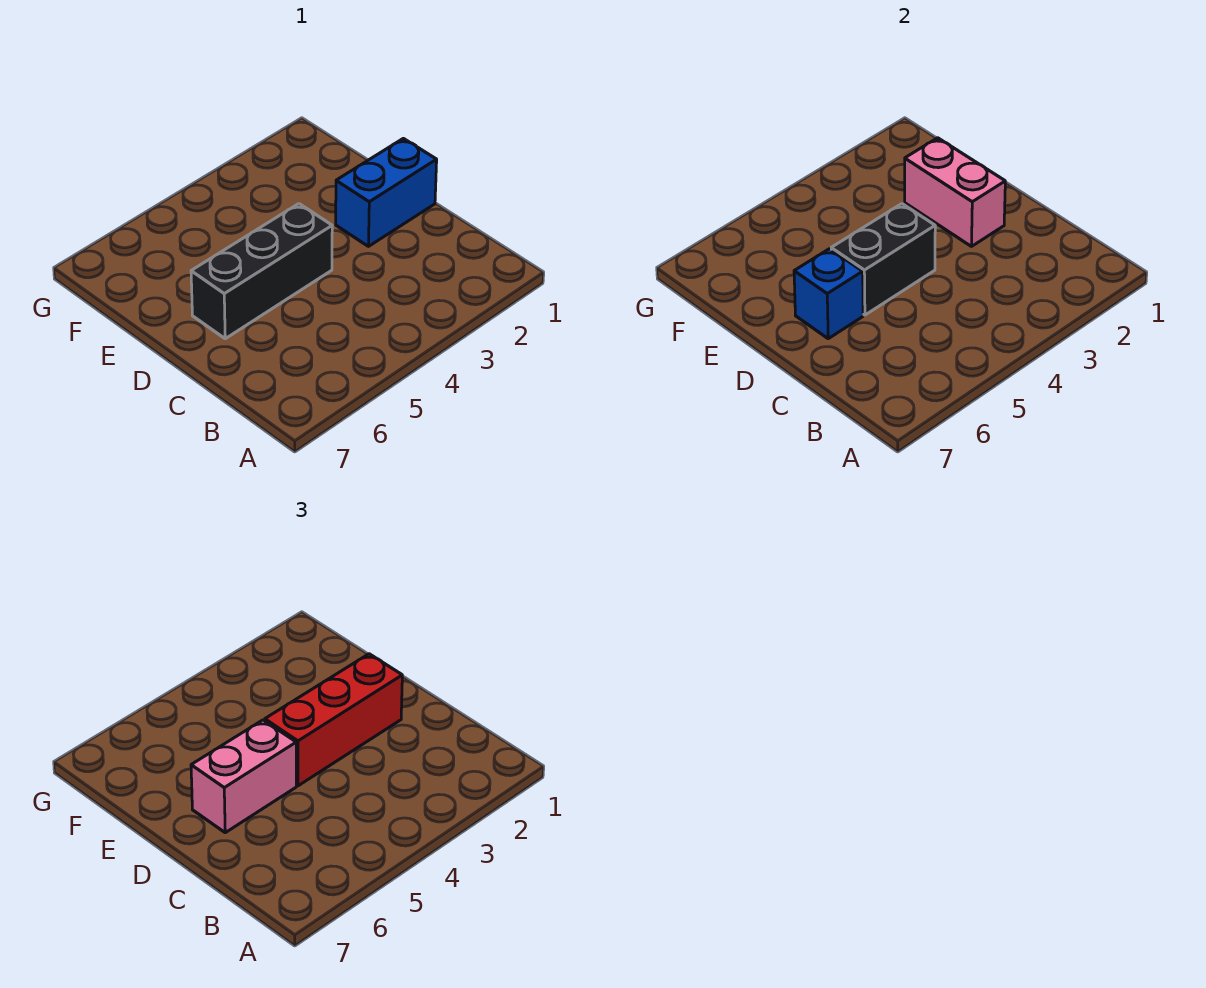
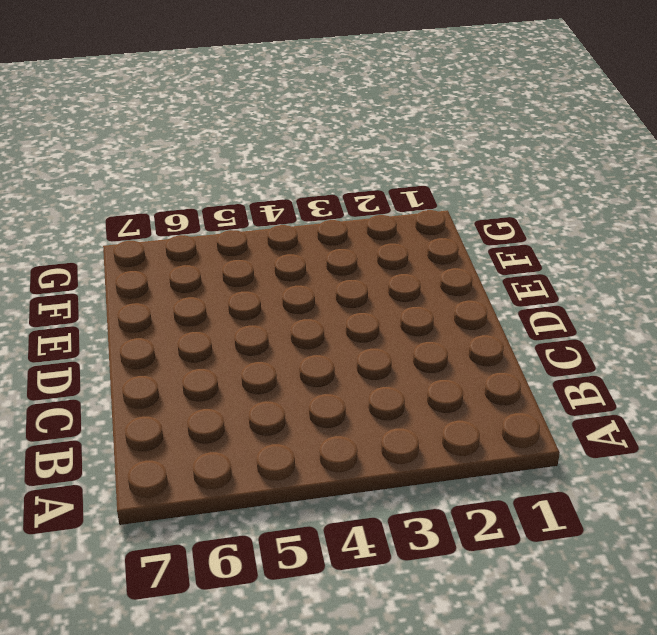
none -> blue brick D1:D2 level 1
none -> black brick D4:D6 level 1

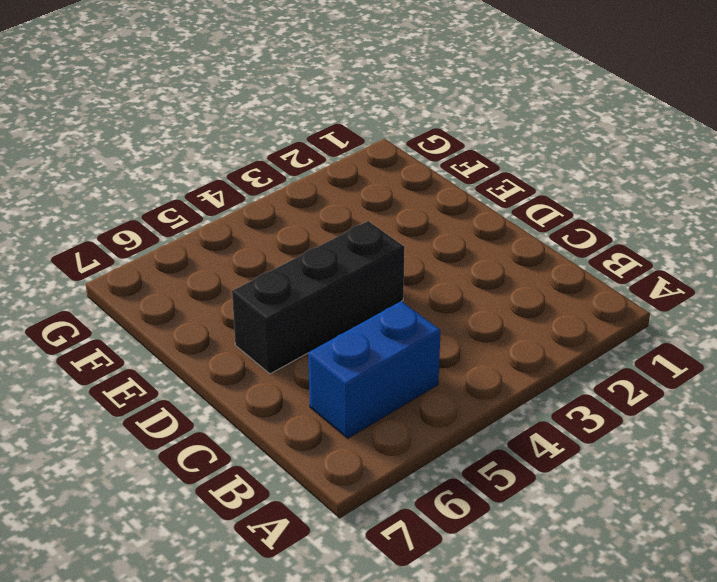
blue brick B5:B6 level 1 -> blue brick D1:D2 level 1
none -> pink brick D2:E2 level 2
none -> black brick D4:D5 level 2

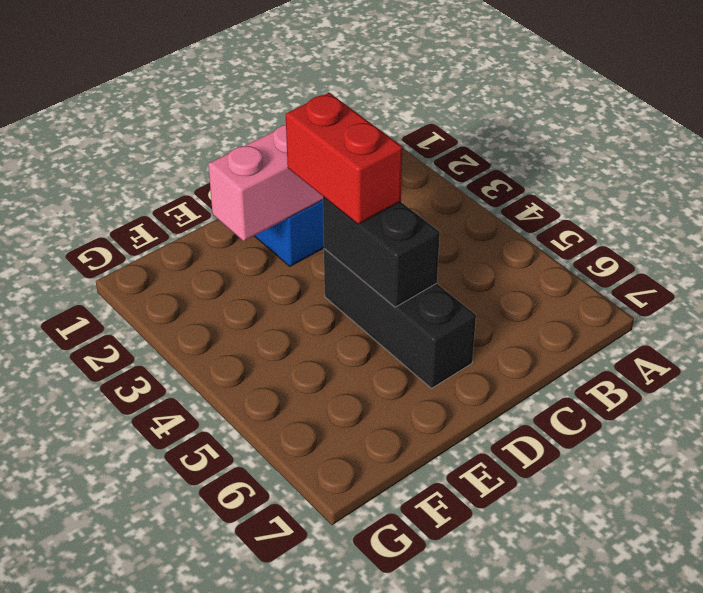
red brick D3:D4 level 3 -> red brick D2:D4 level 3
none -> blue brick D6 level 2
none -> pink brick D5:D6 level 3

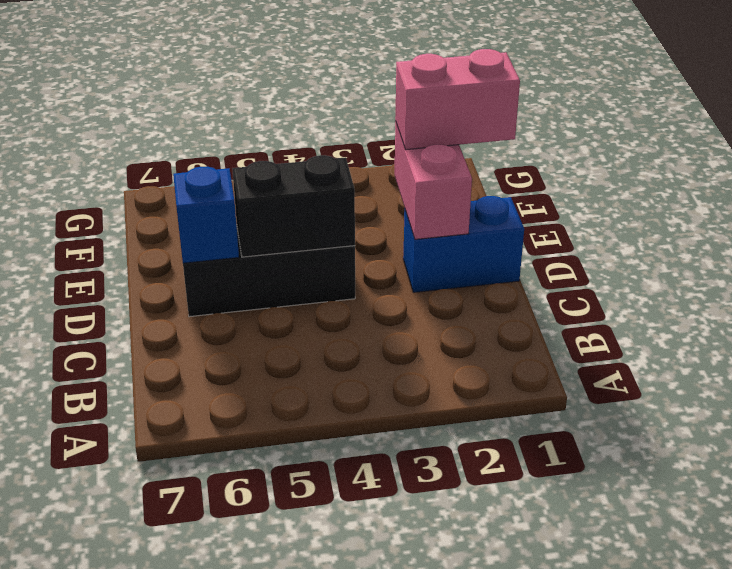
pink brick E1:E2 level 3 -> pink brick D5:D6 level 3
none -> red brick D2:D4 level 3

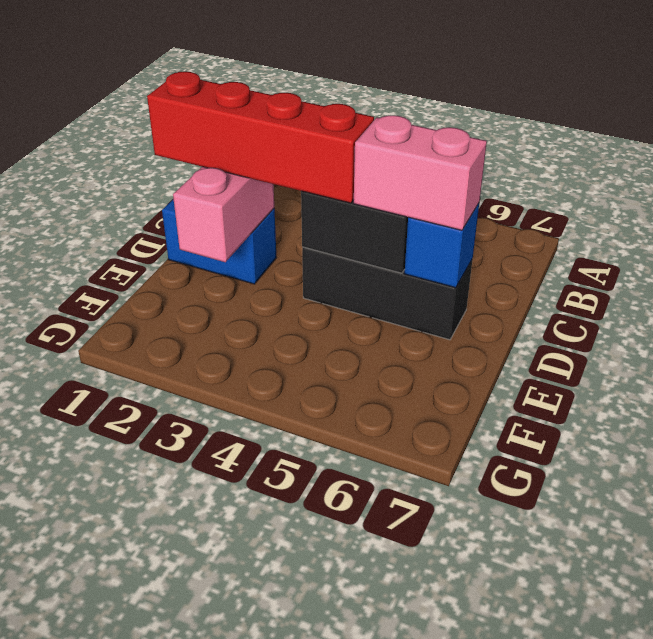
red brick D1:D4 level 3 -> red brick D2:D4 level 3

